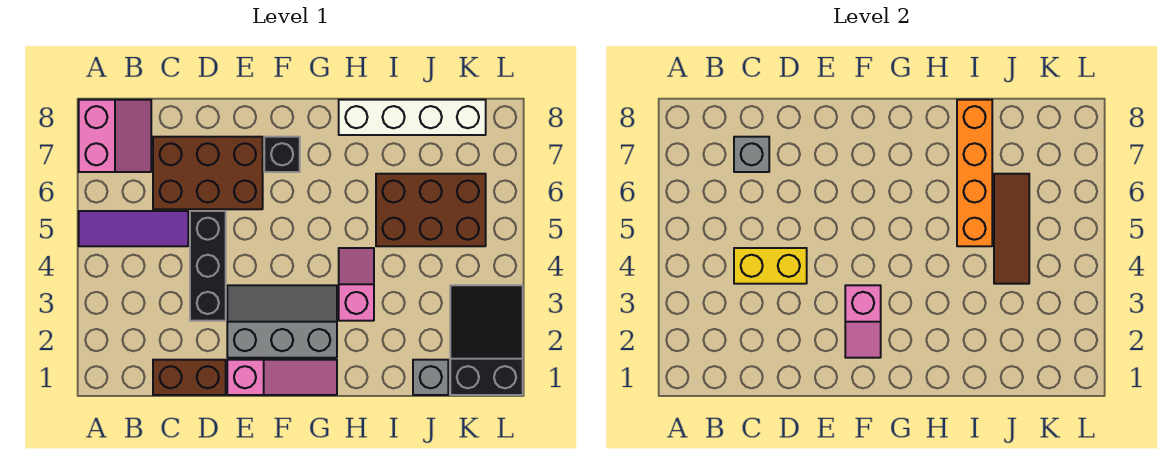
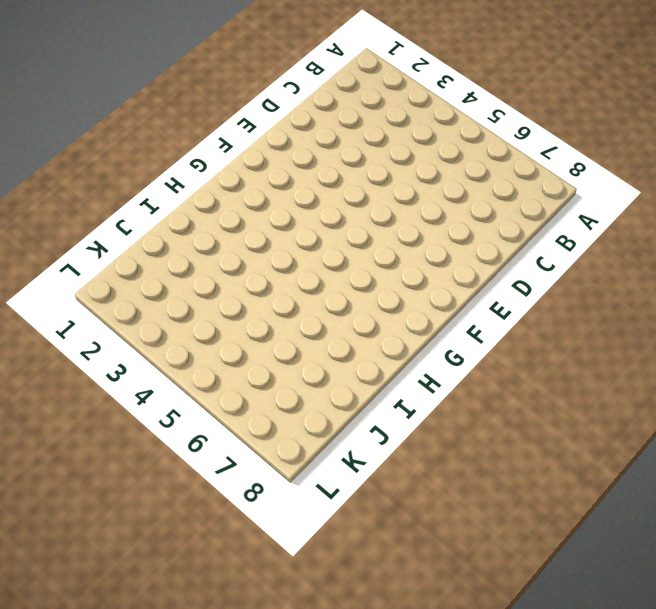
none -> purple tile A5:C5 level 1
none -> pink slope A7:B8 level 1 top A
none -> brown brick C1:D1 level 1

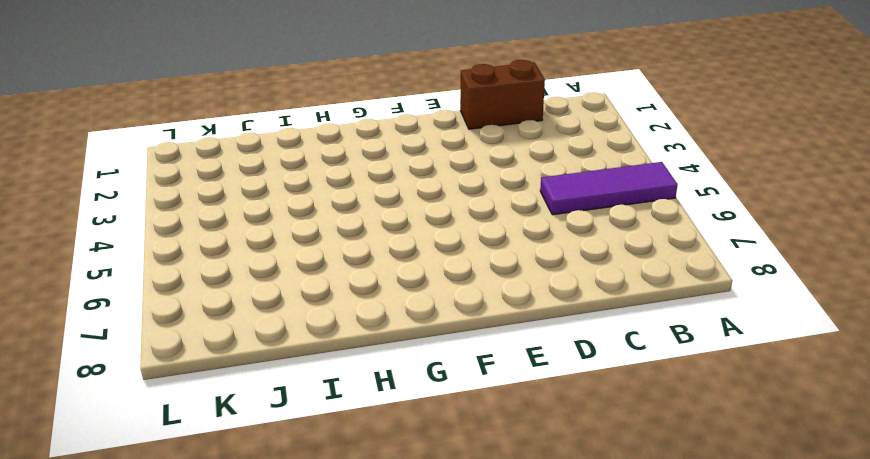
none -> pink slope A7:B8 level 1 top A
none -> brown brick C6:E7 level 1
none -> black brick D3:D5 level 1

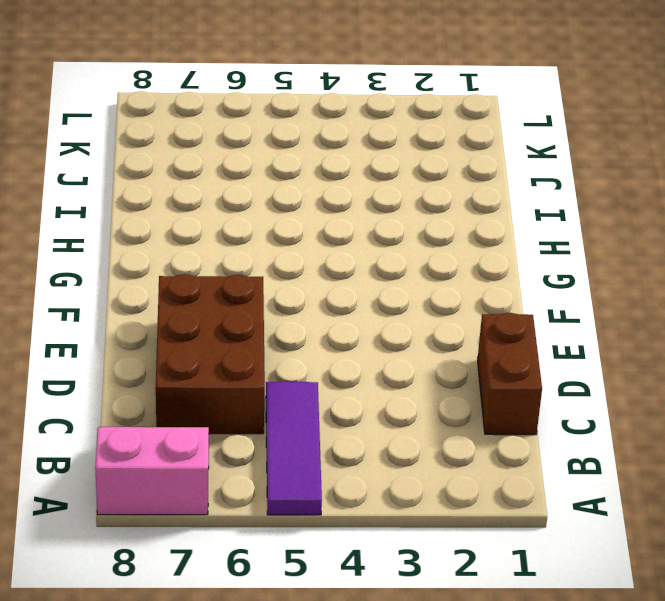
none -> black brick D3:D5 level 1
none -> pink slope E1:G1 level 1 top E
none -> grey slope E2:G3 level 1 top 2

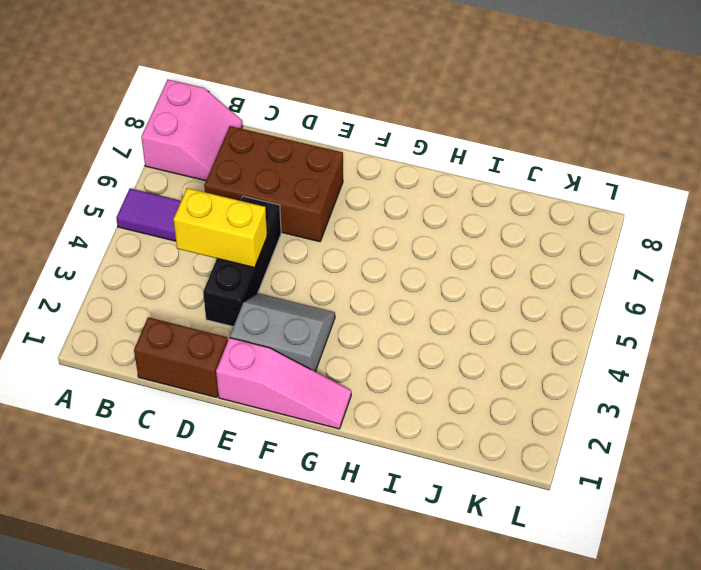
grey slope E2:F3 level 1 top 2 -> grey slope E2:G3 level 1 top 2
none -> black brick F7 level 1
none -> pink slope H3:H4 level 1 top 3
none -> white brick H8:K8 level 1

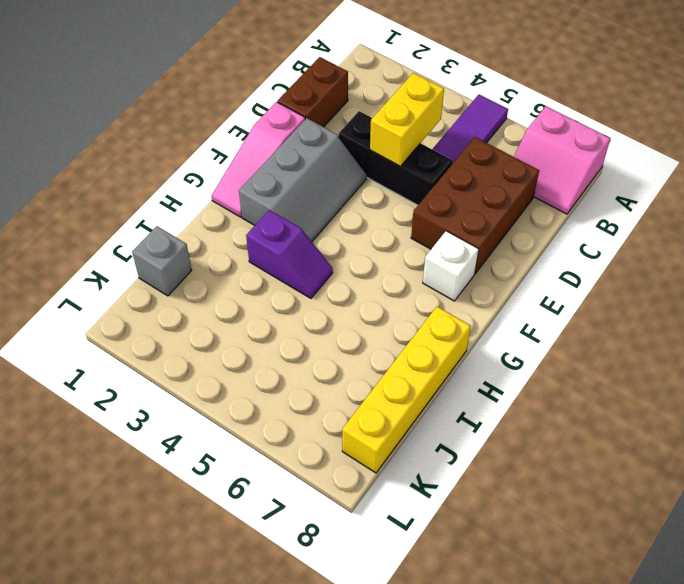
white brick F7 level 1 -> black brick F7 level 1
purple slope H3:H4 level 1 top 3 -> pink slope H3:H4 level 1 top 3
yellow brick H8:K8 level 1 -> white brick H8:K8 level 1
none -> brown brick I5:K6 level 1
none -> black slope K1:L3 level 1 top 1
none -> grey brick C7 level 2

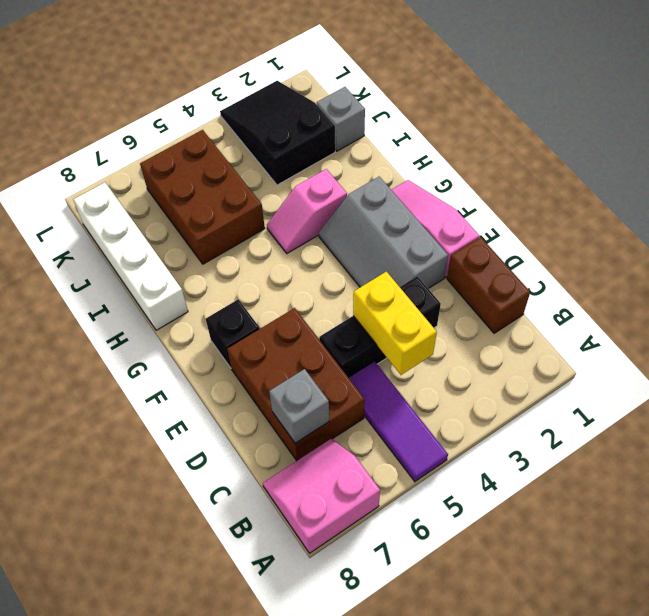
black slope J2:L3 level 1 top J -> black slope K1:L3 level 1 top 1
none -> pink slope F2:F3 level 2 top 3
none -> orange brick I5:I8 level 2
none -> brown tile J4:J6 level 2

